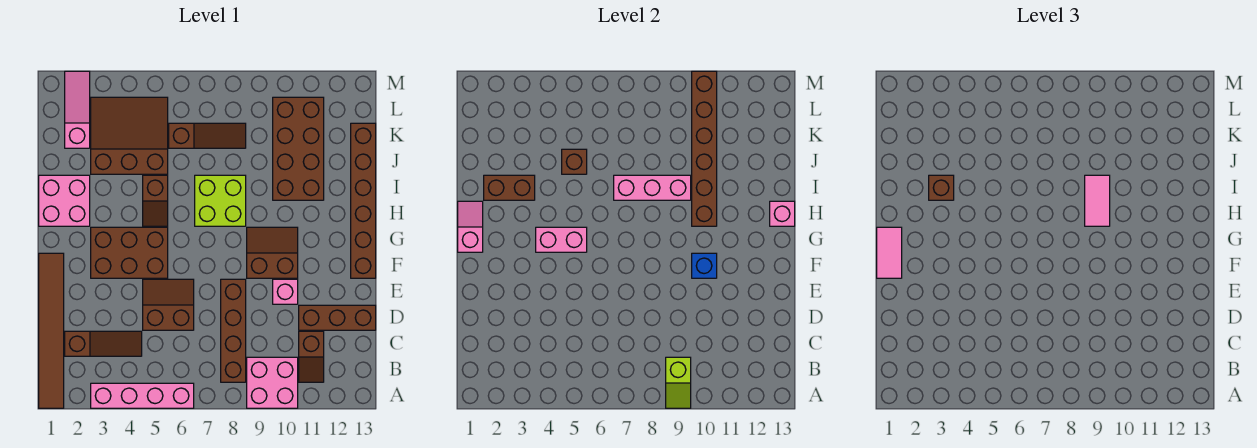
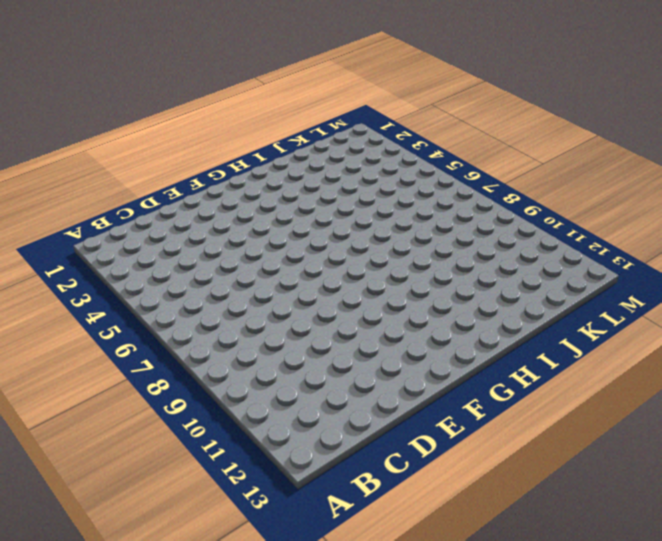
none -> brown tile A1:F1 level 1
none -> pink brick A3:A6 level 1
none -> pink brick A9:B10 level 1
none -> brown brick B8:E8 level 1

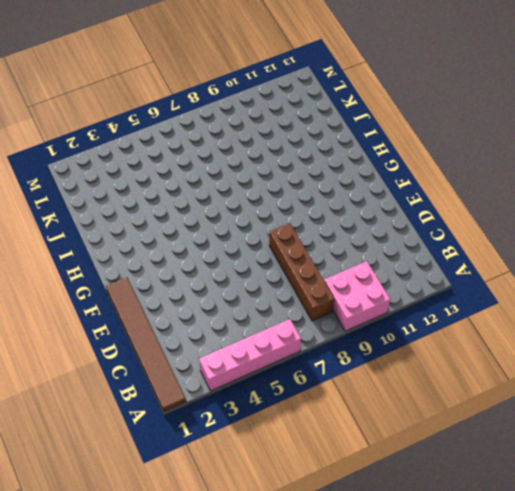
none -> brown slope B11:C11 level 1 top C
none -> brown slope C2:C4 level 1 top 2
none -> brown slope D5:E6 level 1 top D
none -> brown brick D11:D13 level 1

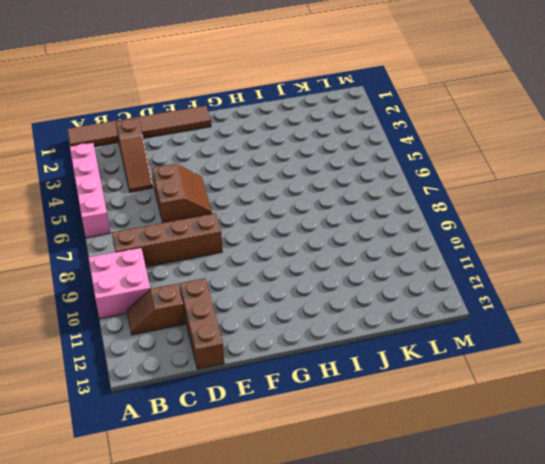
none -> pink brick E10 level 1
none -> brown brick F3:G5 level 1
none -> brown slope F9:G10 level 1 top F
none -> brown brick F13:K13 level 1

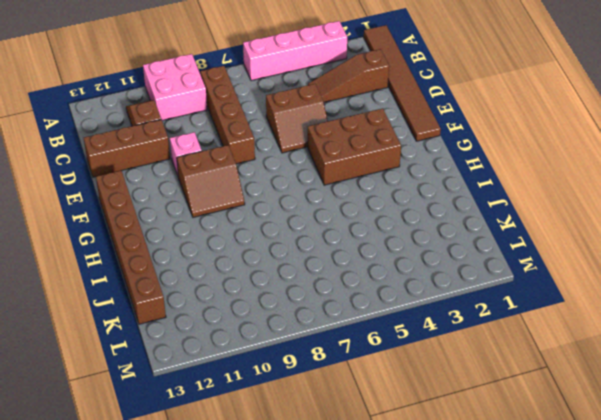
none -> pink brick H1:I2 level 1
none -> brown slope H5:I5 level 1 top I
none -> lime brick H7:I8 level 1
none -> brown brick I10:L11 level 1

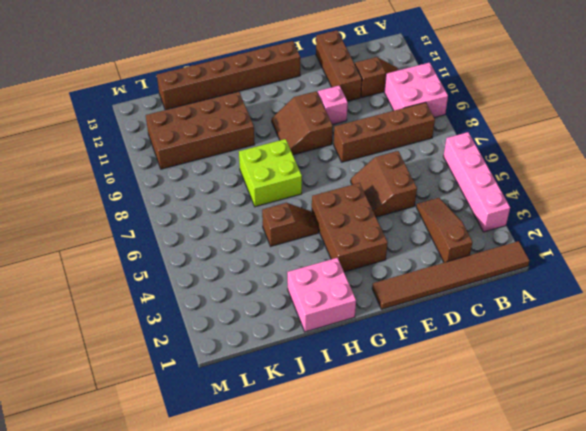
none -> brown slope J3:L5 level 1 top J
none -> pink slope K2:M2 level 1 top K
none -> brown slope K6:K8 level 1 top 6
none -> lime slope A9:B9 level 2 top B

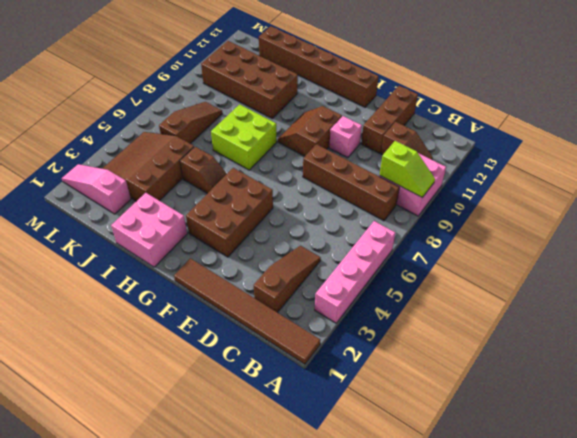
none -> brown slope D5:E6 level 1 top D
none -> blue brick F10 level 2
none -> pink slope G1:H1 level 2 top G
none -> pink brick G4:G5 level 2

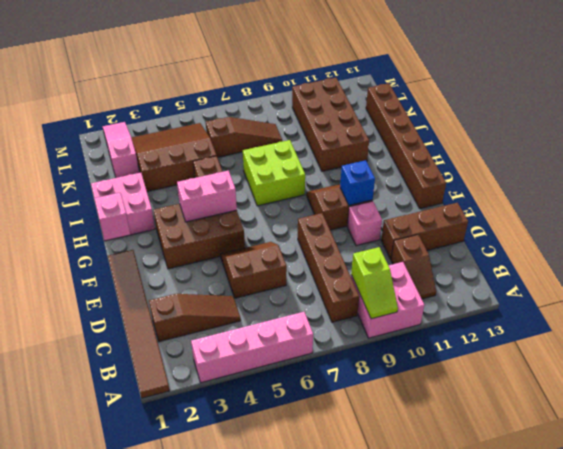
none -> brown brick H10:M10 level 2
none -> pink brick H13 level 2
none -> brown brick I2:I3 level 2
none -> pink brick I7:I9 level 2

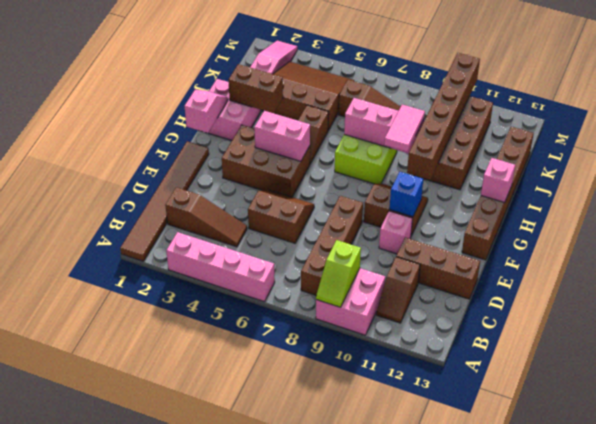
none -> brown brick J5 level 2
none -> pink tile F1:G1 level 3
none -> brown brick I3 level 3

